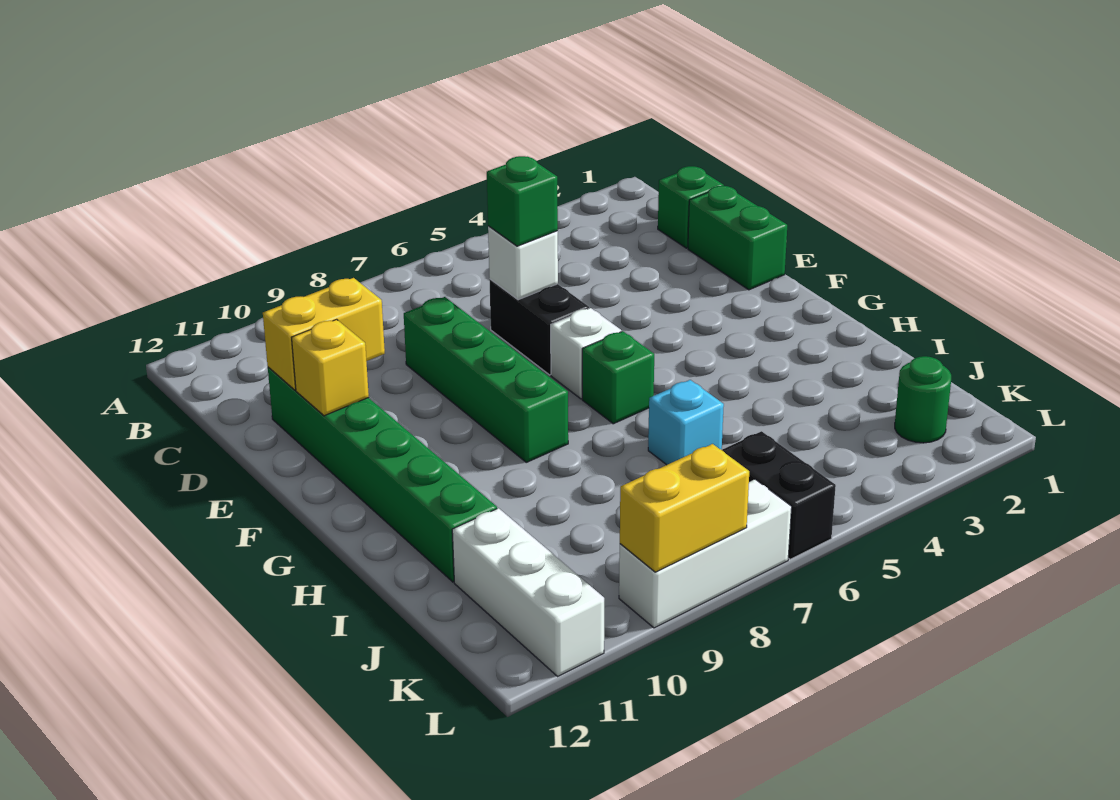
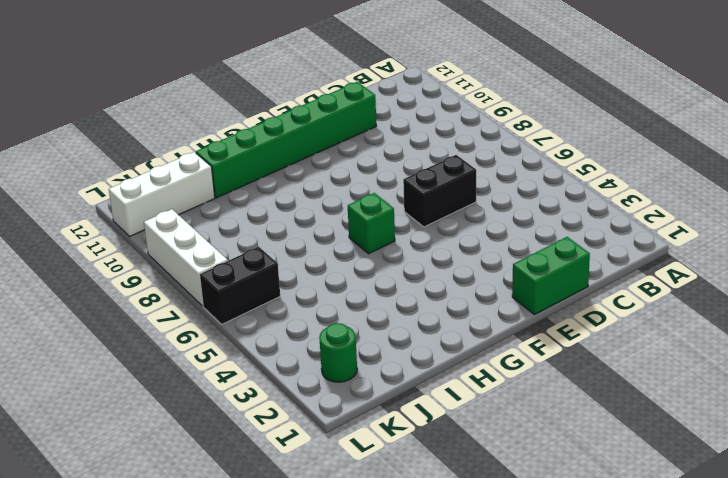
none -> green brick C1 level 1
none -> green brick D8:G8 level 1
none -> white brick F6 level 1

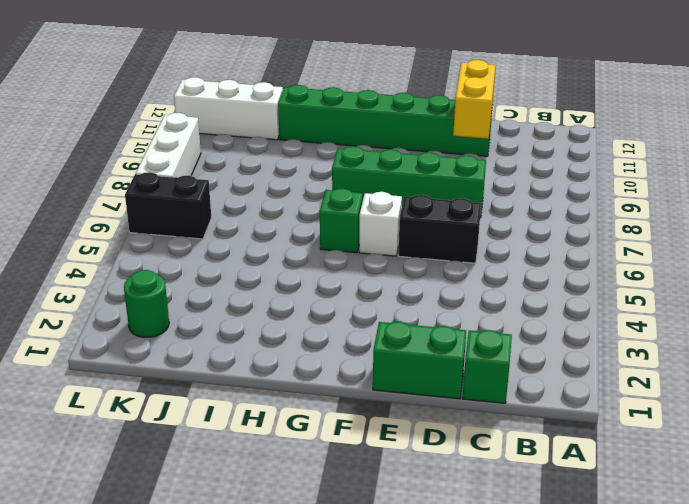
none -> cyan brick I6 level 1
none -> white brick D6 level 2
none -> yellow brick E11 level 2

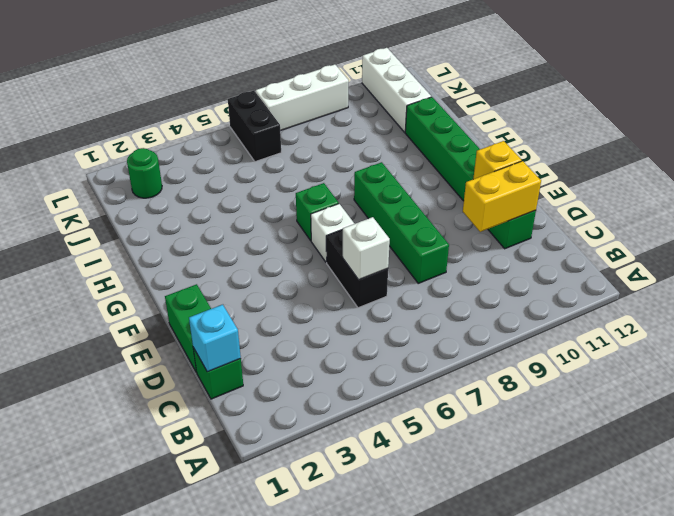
cyan brick C1 level 2 -> cyan brick I6 level 1
none -> yellow brick L8:L9 level 2
none -> green brick D6 level 3

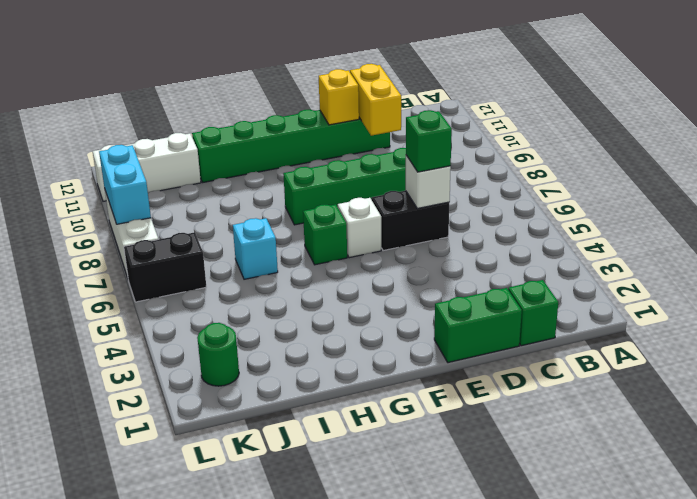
cyan brick L8:L9 level 2 -> yellow brick L8:L9 level 2

